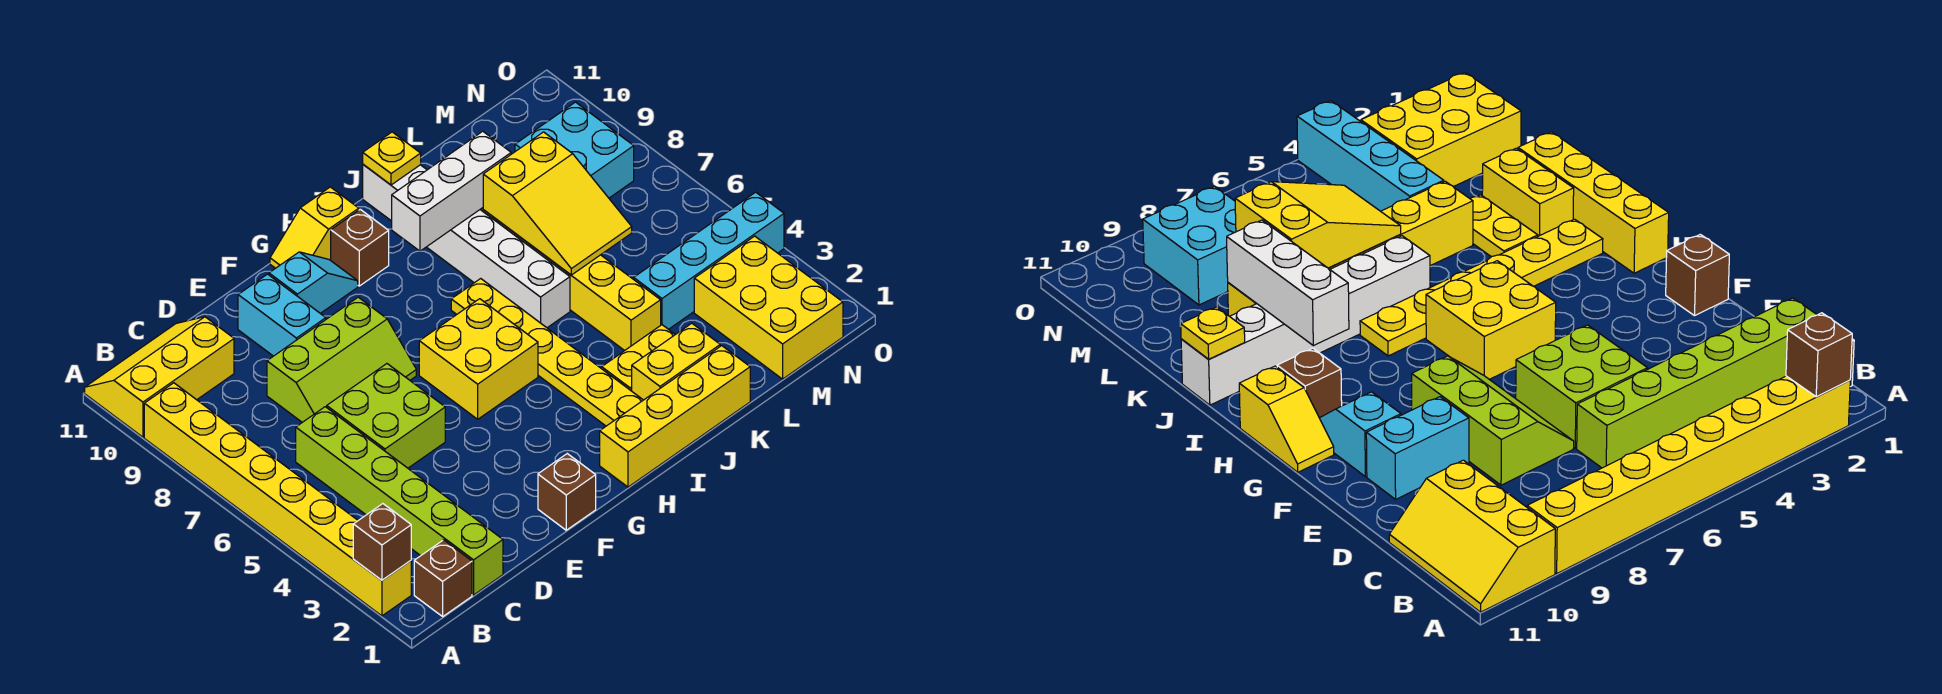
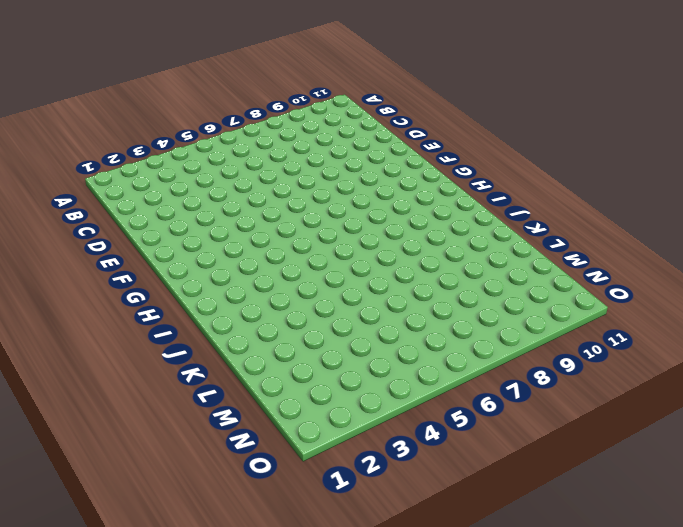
none -> yellow brick A2:A9 level 1
none -> yellow slope A10:C11 level 1 top 10
none -> brown brick B1 level 1

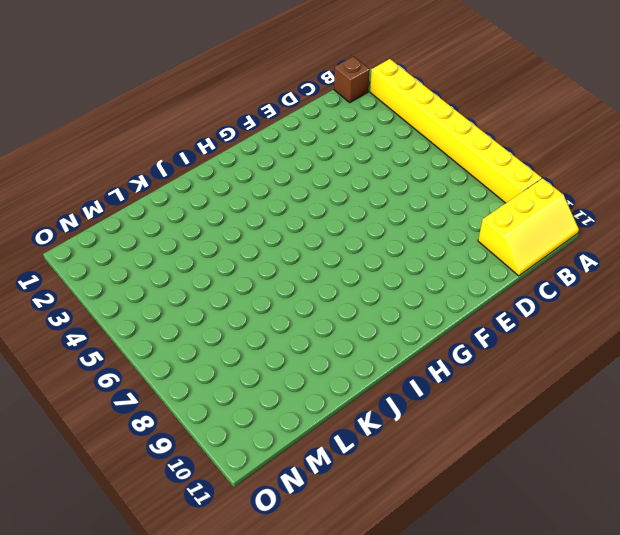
none -> lime brick C1:C6 level 1
none -> lime brick D5:E6 level 1
none -> lime slope D7:F8 level 1 top 8

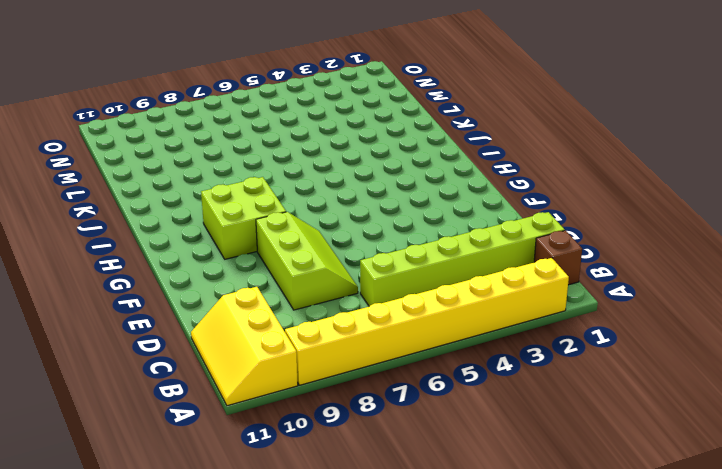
lime brick G8:H9 level 1 -> lime brick D5:E6 level 1
none -> cyan brick E9:E10 level 1
none -> brown brick F1 level 1
none -> cyan slope F10:G10 level 1 top F

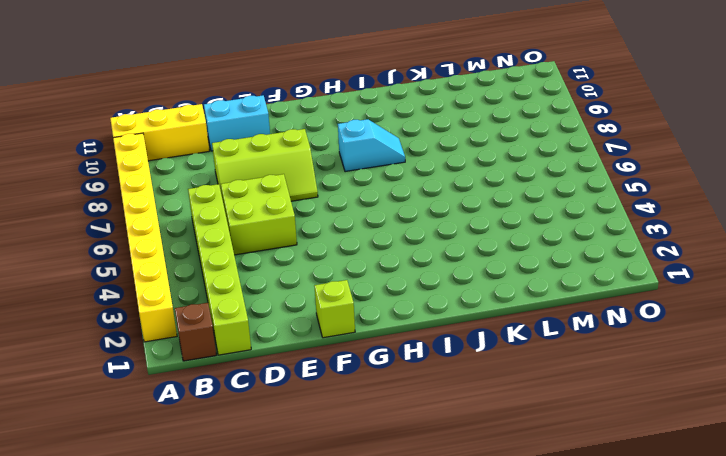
cyan brick D10:E10 level 1 -> cyan brick E9:E10 level 1
lime brick F1 level 1 -> brown brick F1 level 1
cyan slope H8:I8 level 1 top H -> cyan slope F10:G10 level 1 top F
none -> yellow brick G5:H6 level 1
none -> yellow slope G11:H11 level 1 top H
none -> yellow brick H1:K1 level 1

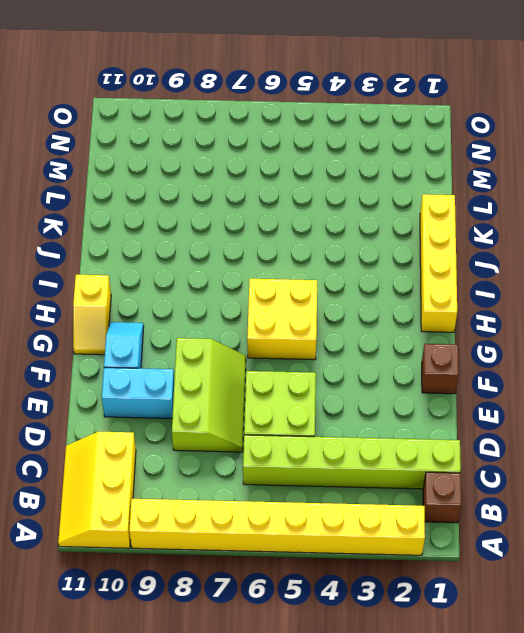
none -> brown brick H10 level 1
none -> yellow plate I2:I7 level 1
none -> yellow brick J2:K2 level 1

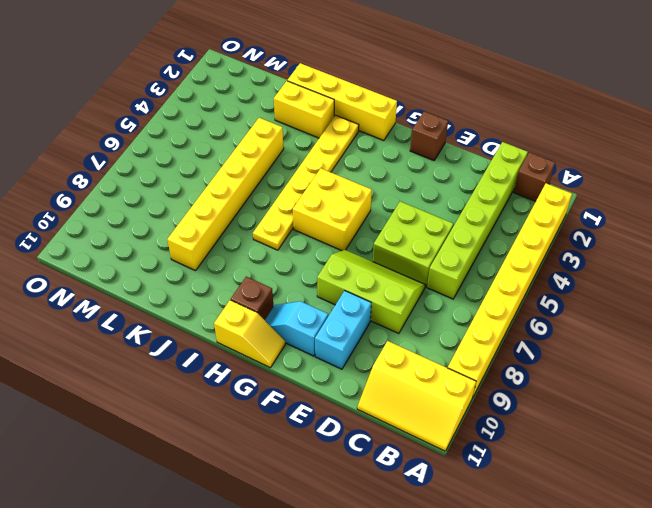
none -> yellow plate J3:K3 level 1
none -> white brick J6:J11 level 1
none -> cyan brick L4:O4 level 1

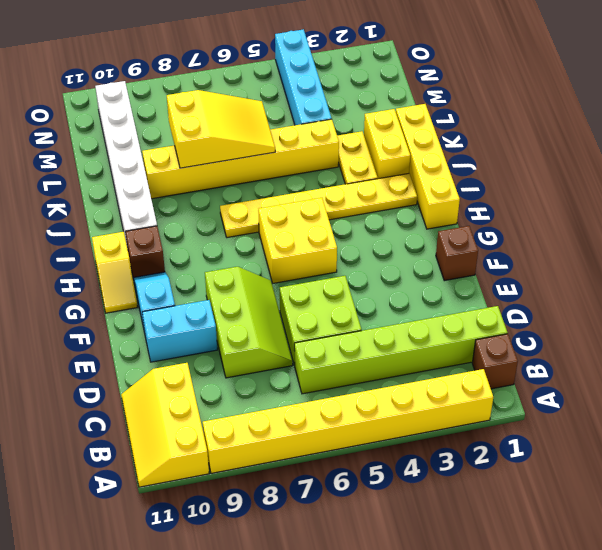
white brick I10:N10 level 1 -> white brick J6:J11 level 1
none -> yellow brick M1:N3 level 1
none -> cyan brick M8:N9 level 1
none -> brown brick A2 level 2

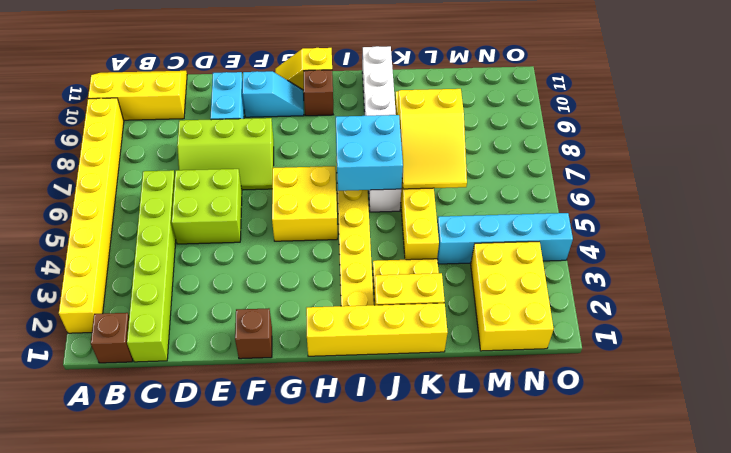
cyan brick I6:J7 level 2 -> cyan brick M8:N9 level 1
none -> brown brick A2 level 2
none -> white brick I9:K9 level 2
none -> yellow plate J11 level 2

